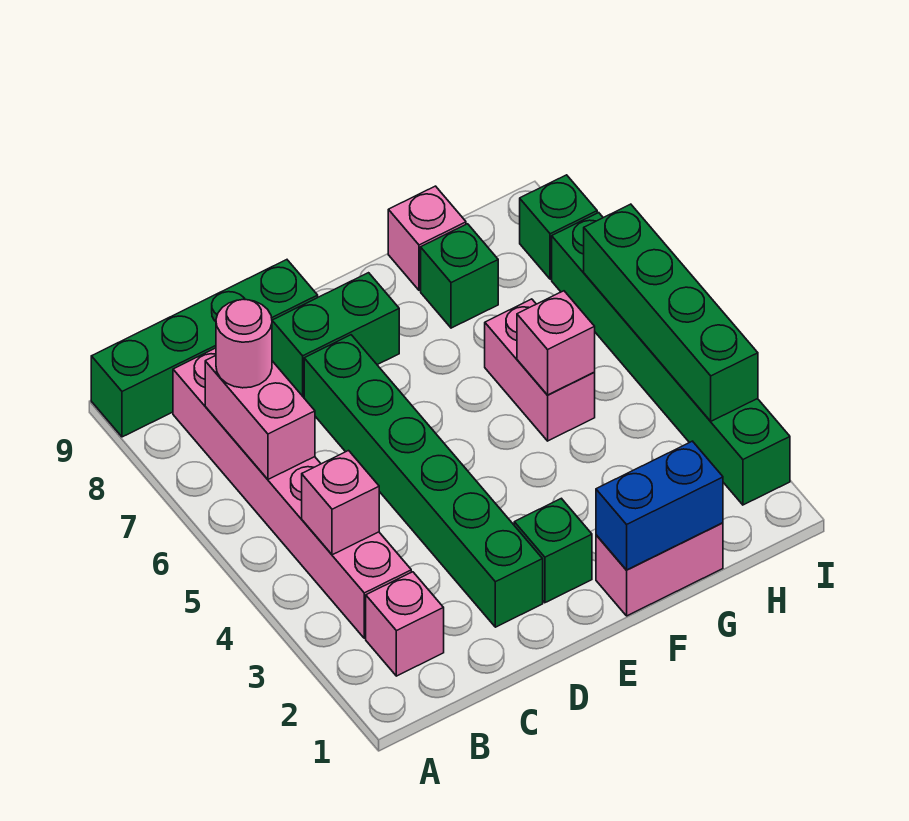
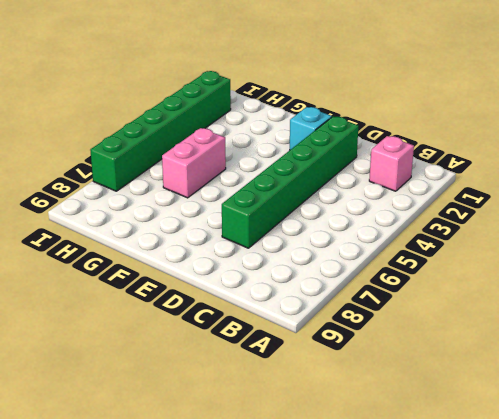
cyan brick E2 level 1 -> green brick E2 level 1
none -> green brick A9:D9 level 1
none -> pink brick B3:B8 level 1
none -> green brick D8:E8 level 1

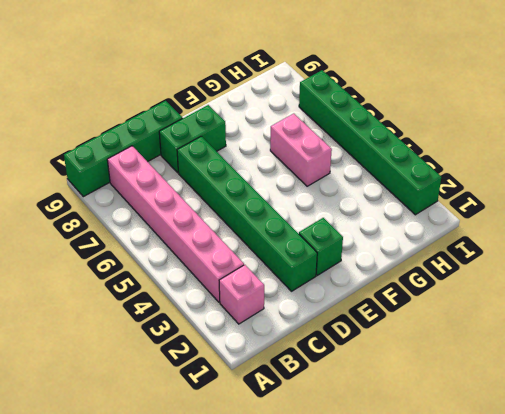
none -> pink brick F1:G1 level 1
none -> green brick G8 level 1
none -> pink brick G9 level 1

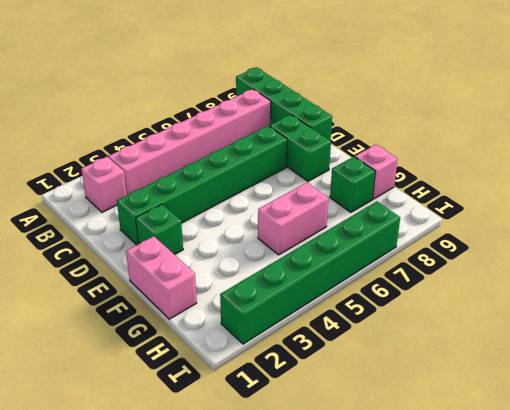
none -> green brick I8 level 1
none -> pink brick B4 level 2
none -> pink brick B6:B7 level 2

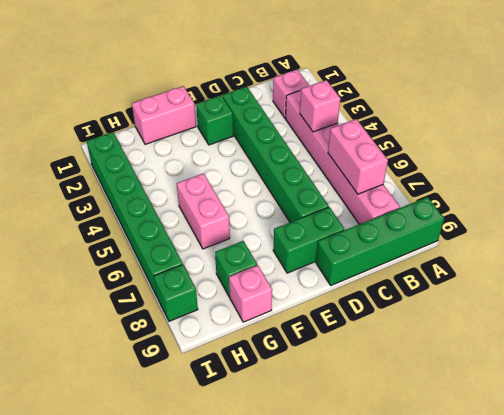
none -> blue brick F1:G1 level 2
none -> pink brick G5 level 2
none -> green brick I3:I6 level 2

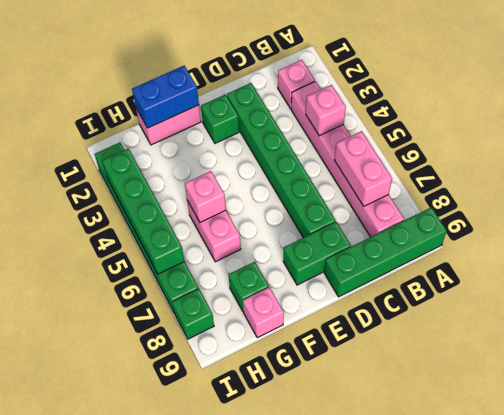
none -> pink round brick B7 level 3

